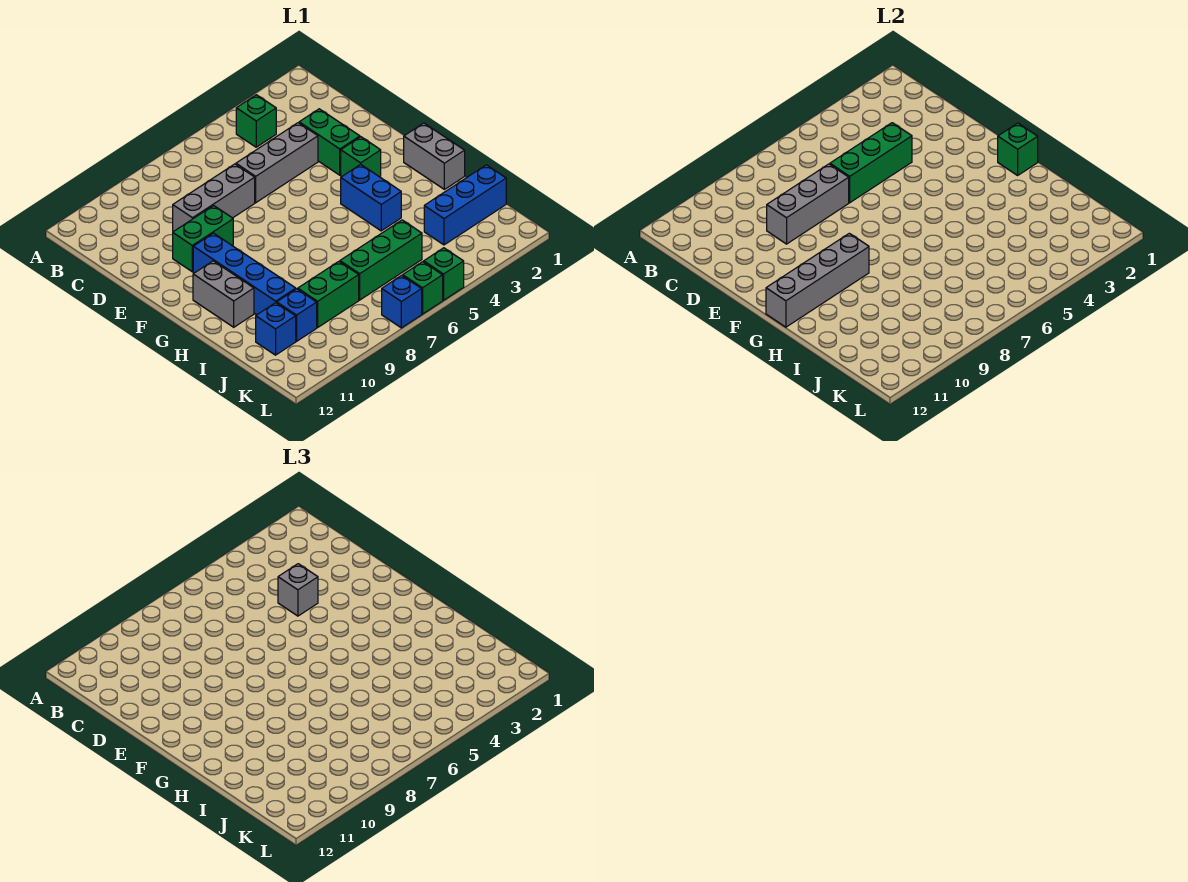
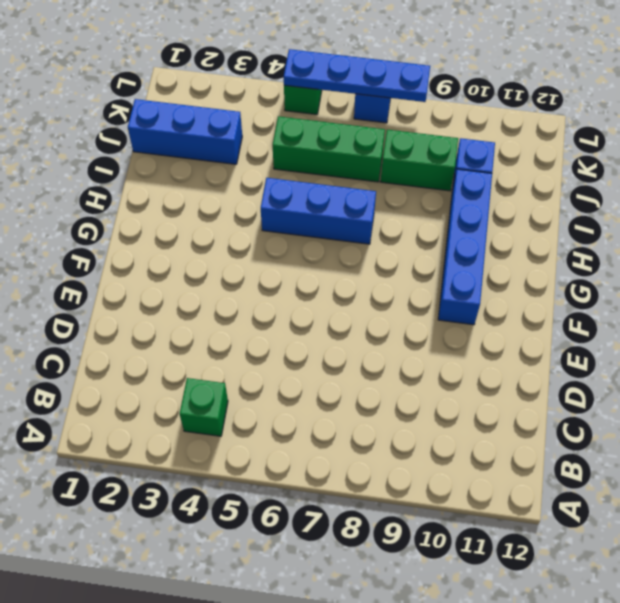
blue brick H5:H7 level 1 -> none
blue plate L5:L8 level 2 -> none
none -> green brick D3:E3 level 1
none -> grey brick D4:D6 level 1
none -> grey brick D7:D9 level 1

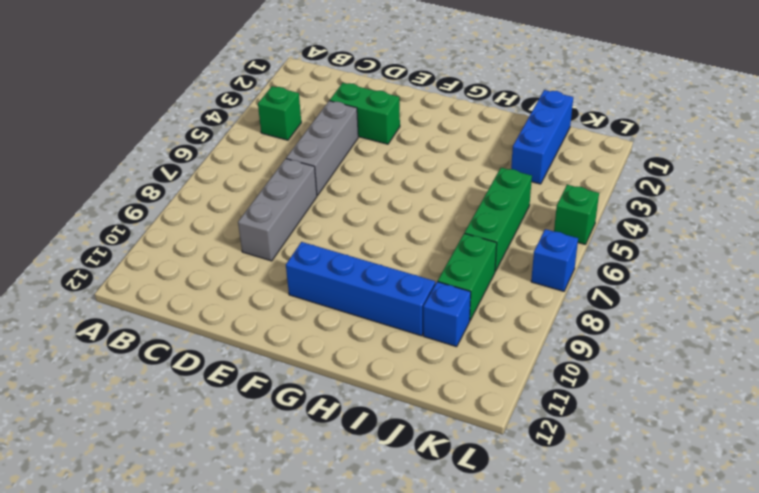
none -> green brick E9:E10 level 1
none -> green brick F3 level 1
none -> grey brick G1:H1 level 1

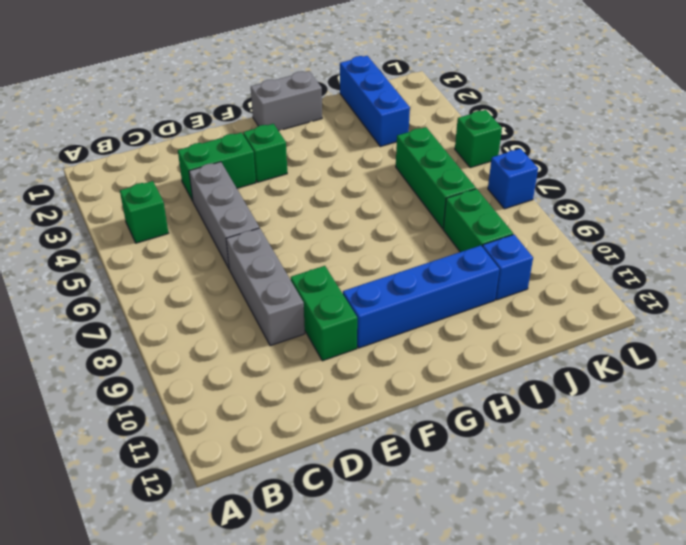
none -> blue brick G4:H4 level 1
none -> grey brick G11:H11 level 1
none -> blue brick J11 level 1

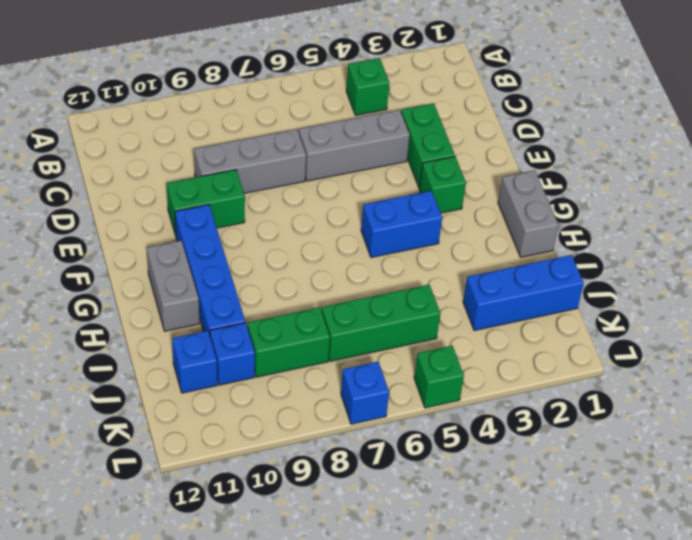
blue brick G4:G5 level 1 -> blue brick G4:H4 level 1
none -> green brick L6 level 1
none -> green brick D4:D6 level 2
none -> grey brick D7:D9 level 2

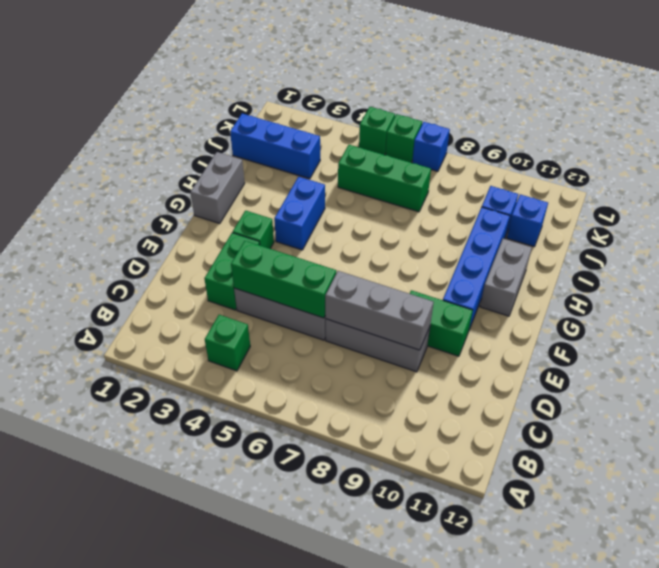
none -> green brick J8:J9 level 1
none -> green brick G1 level 2
none -> grey brick G9:G12 level 2

